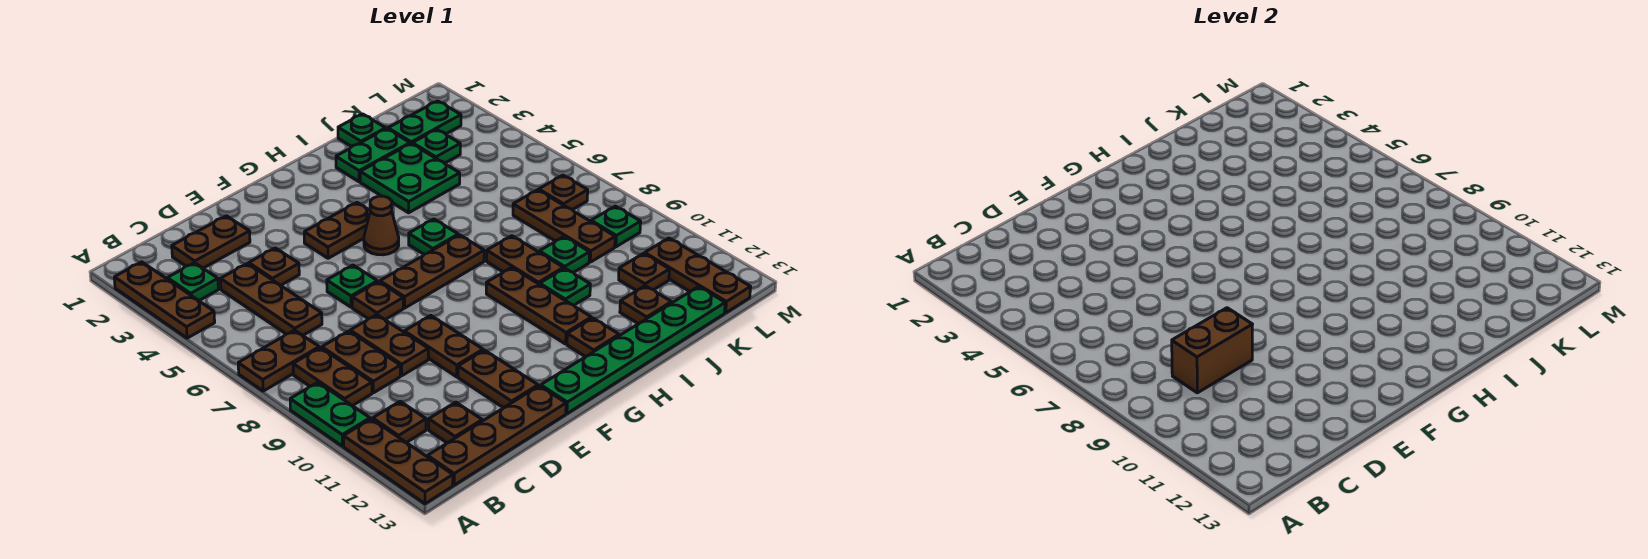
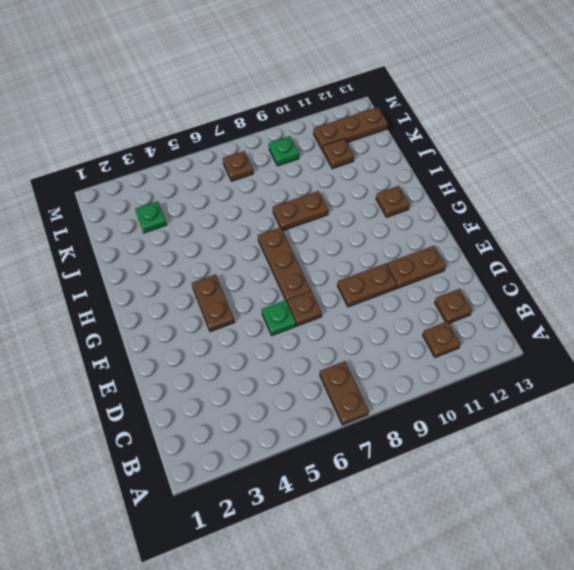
none -> brown plate A2:A4 level 1
none -> green plate A9:A10 level 1
none -> brown plate A11:A13 level 1
none -> green plate B3 level 1

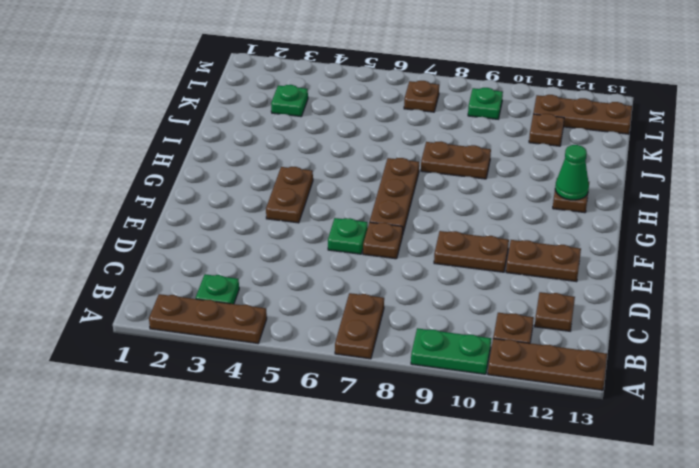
green cone H12 level 2 -> none
none -> brown plate B8:B9 level 1
none -> brown plate B13:E13 level 1
none -> brown plate C2:D2 level 1
none -> brown plate C4:C6 level 1

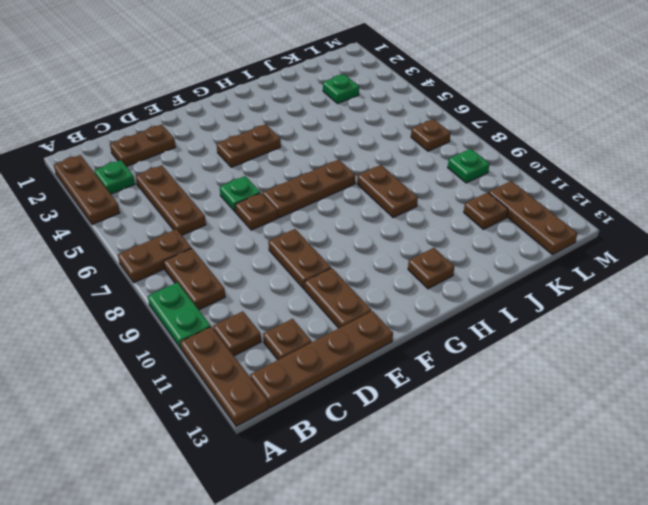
none -> brown plate C8:C9 level 1
none -> brown plate D4 level 1
none -> brown plate D8:D9 level 1
none -> green plate F13:K13 level 1

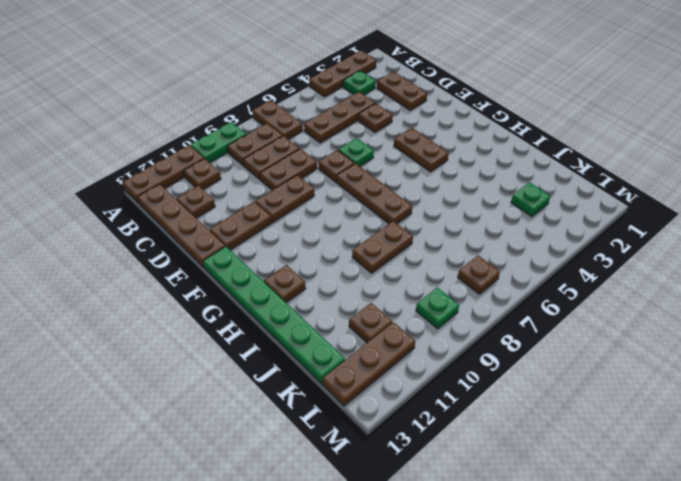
none -> brown cone G5 level 1
none -> green plate H6 level 1
none -> brown plate H9:H11 level 1
none -> green plate I2:J2 level 1

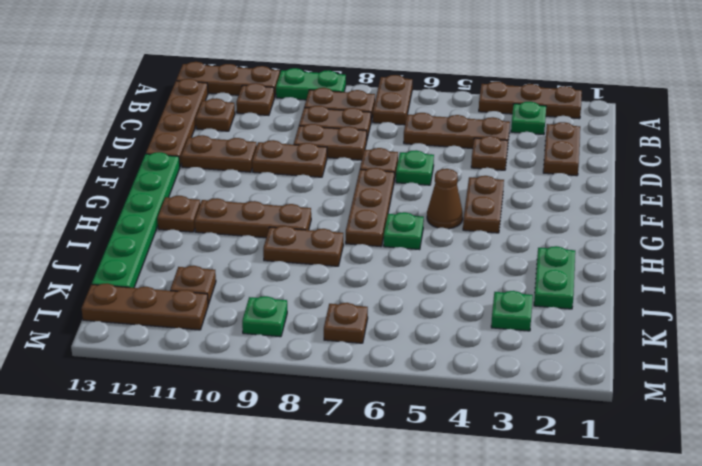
none -> green plate I3:J4 level 1
none -> green plate I10 level 1
none -> green plate J1 level 1
none -> green plate J9 level 1

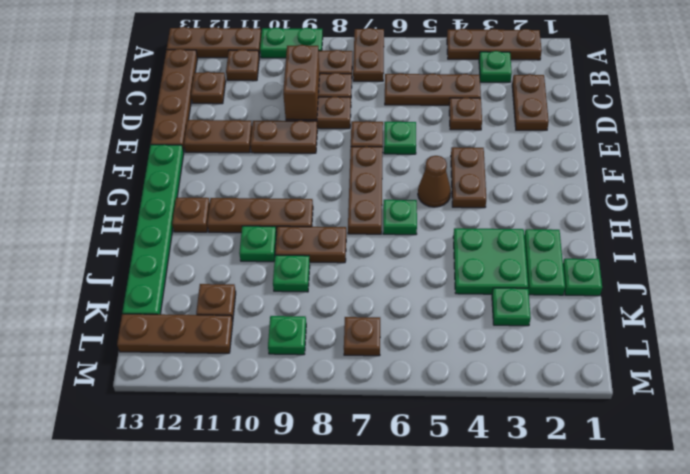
none -> brown plate J12 level 1
none -> green plate K2:L2 level 1
none -> brown plate K7:K9 level 1

